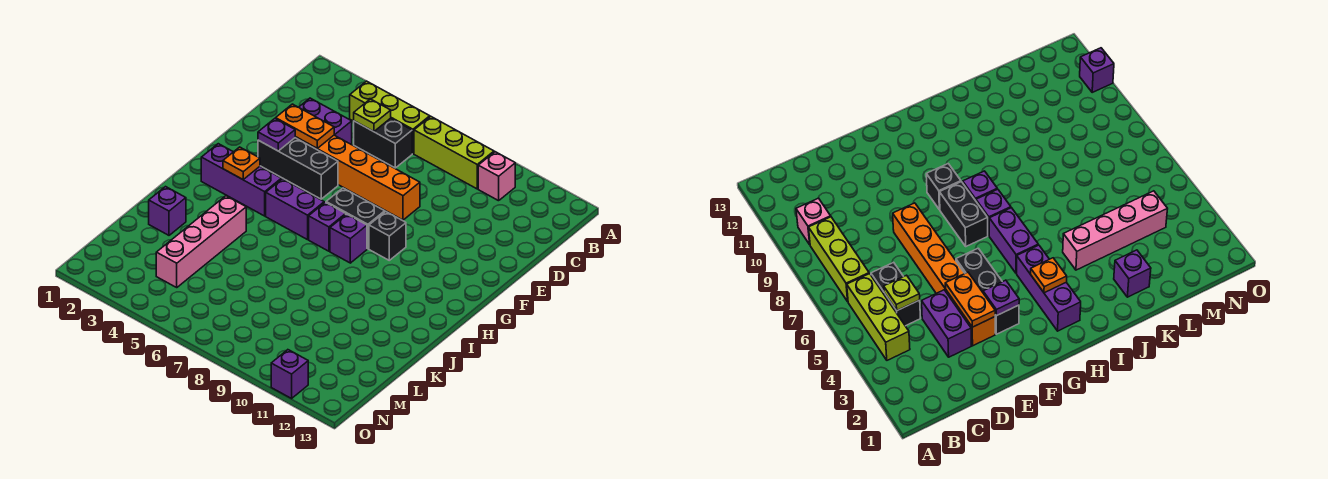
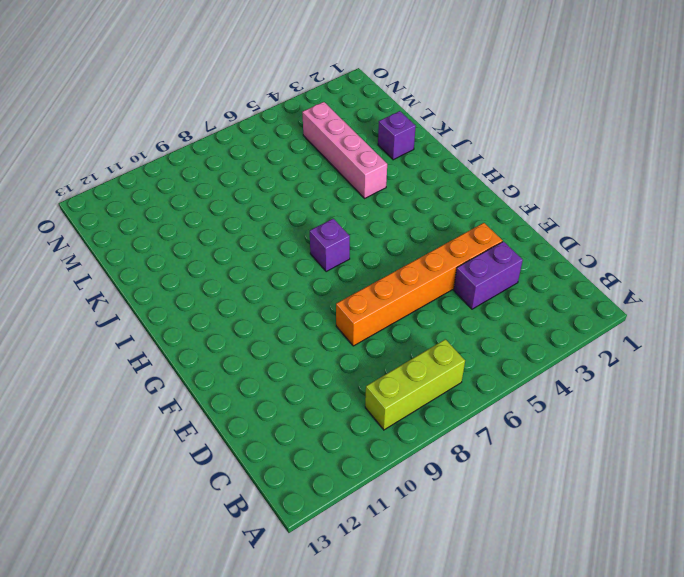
none -> lime brick B4:B6 level 1
none -> pink brick B10 level 1
none -> black brick C5:C6 level 1

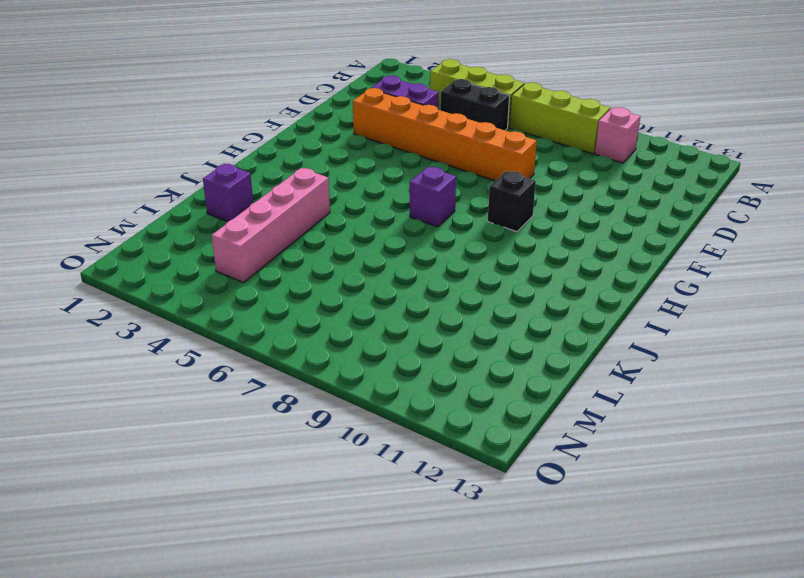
none -> black brick F3:F5 level 1
none -> black brick G7:G8 level 1
none -> purple brick H2:H4 level 1

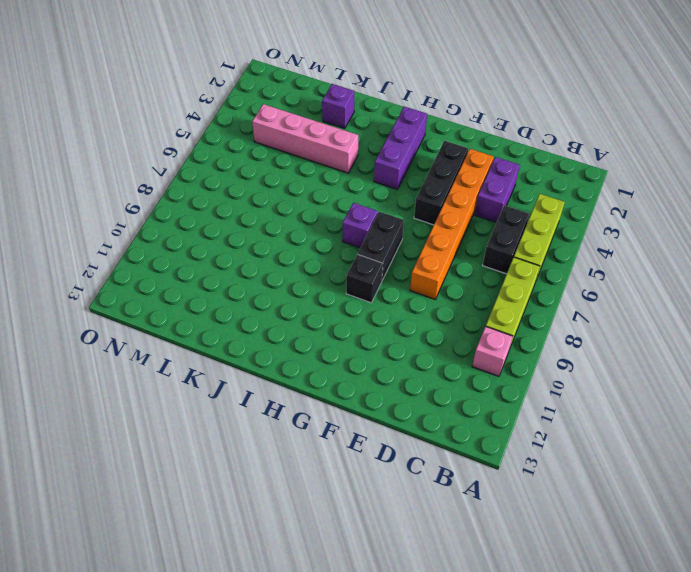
none -> purple brick H5:H6 level 1
none -> purple brick H8 level 1
none -> purple brick O11 level 1

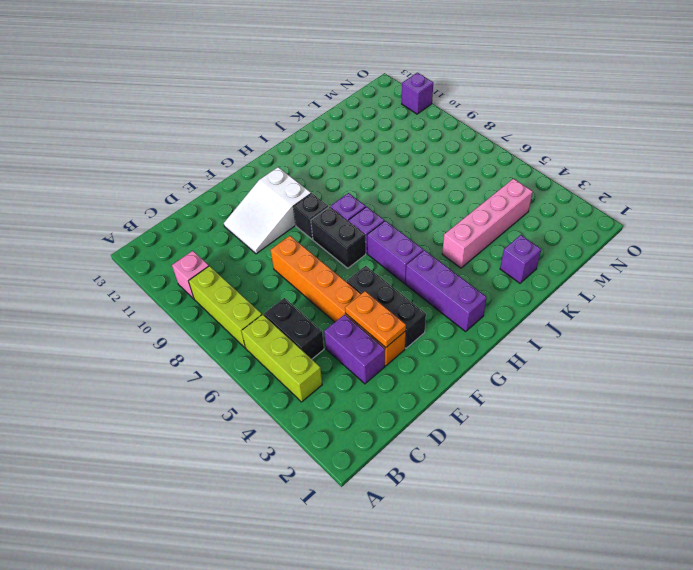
white slope E10:G11 level 1 top G -> none
none -> lime plate C5 level 2
none -> purple plate F3 level 2
none -> orange plate H3 level 2

